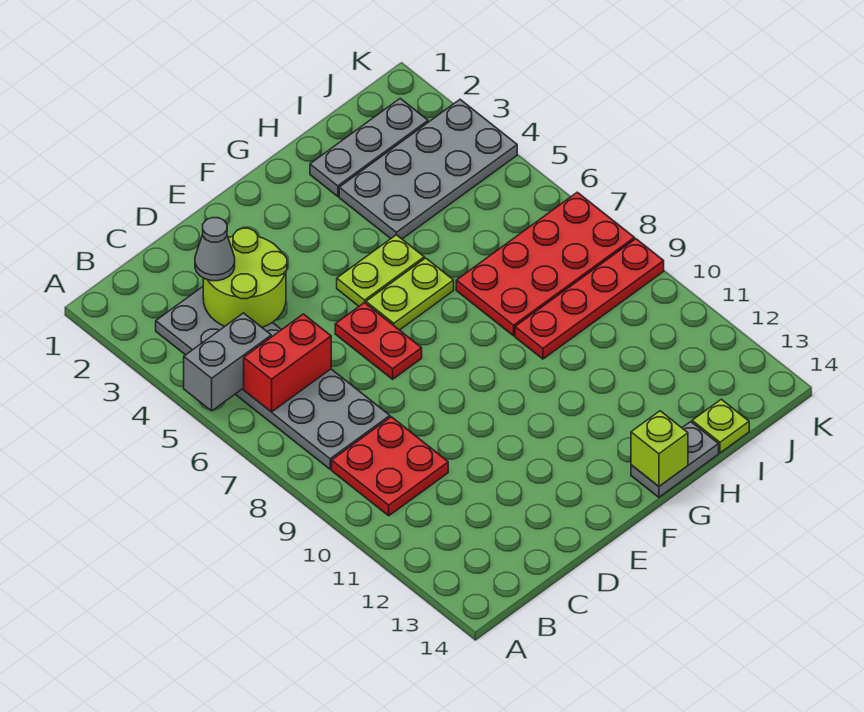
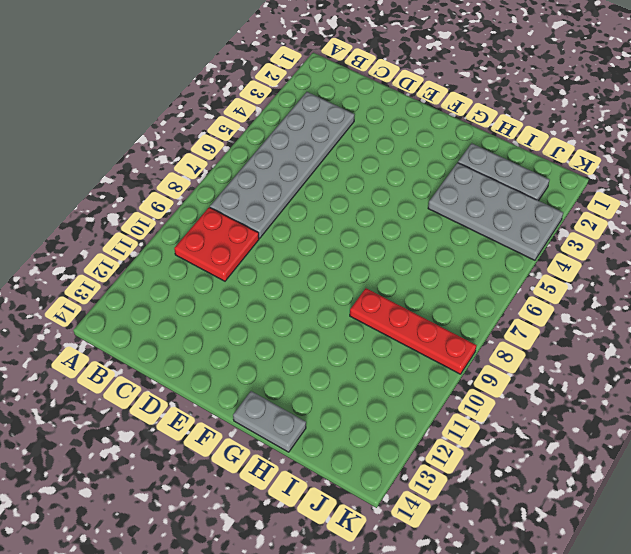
none -> red plate E6:E7 level 1
none -> lime plate F5:G5 level 1
none -> lime plate F6:G6 level 1

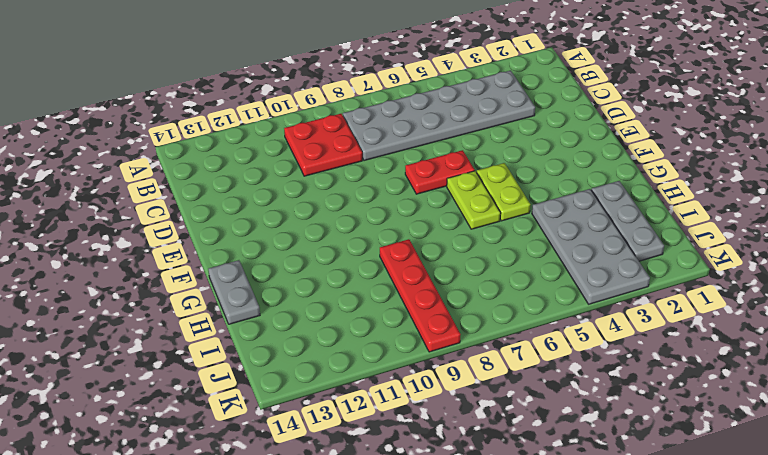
none -> red plate H7:K8 level 1
none -> lime plate I14 level 1
none -> grey brick A5:B5 level 2

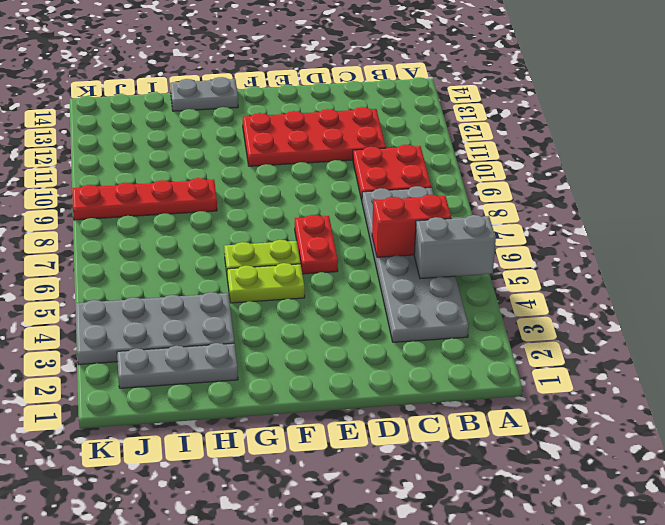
red plate C11:F12 level 1 -> red plate H7:K8 level 1
none -> lime plate I14 level 1
none -> lime round brick C3:D4 level 2
none -> lime brick G14 level 2

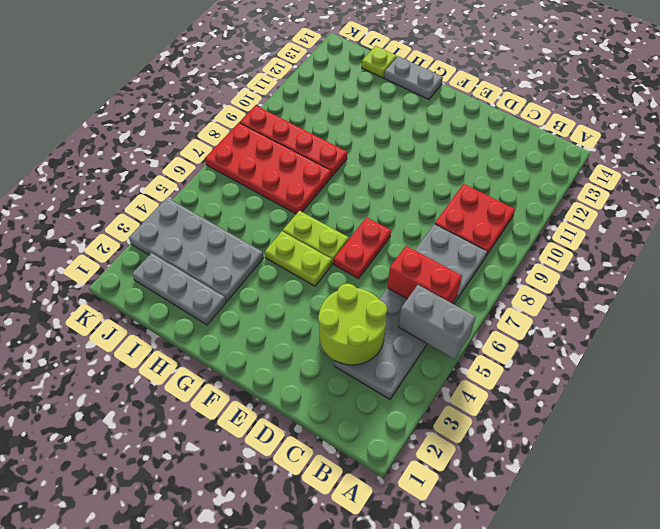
none -> lime brick G14 level 2
none -> grey cone C3 level 3

